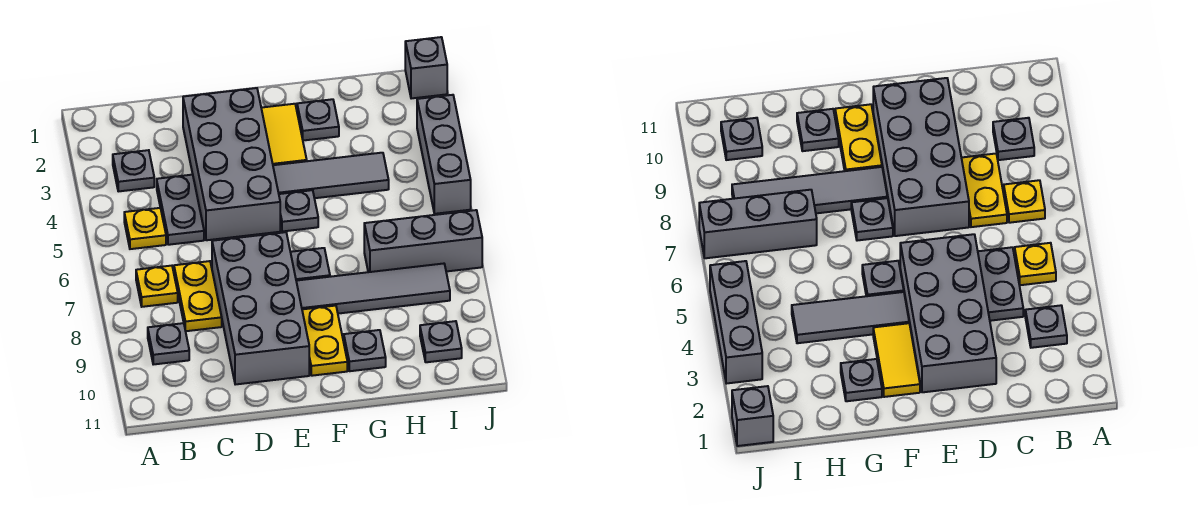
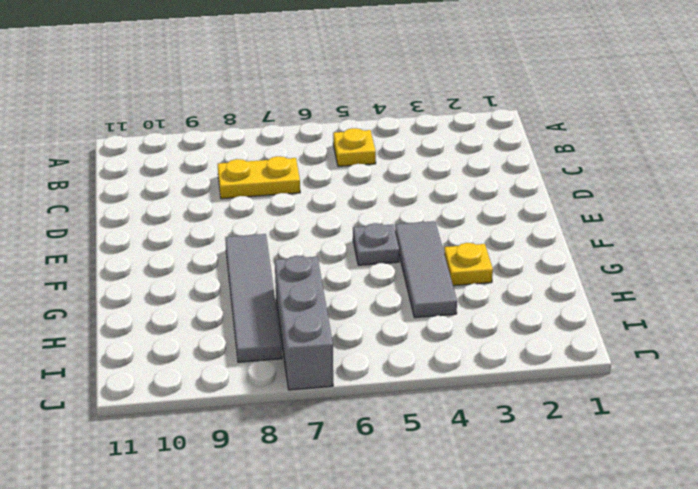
yellow plate G3 level 1 -> yellow plate B7 level 1
none -> grey plate B3 level 1
none -> grey plate B9 level 1
none -> grey plate C4:C5 level 1

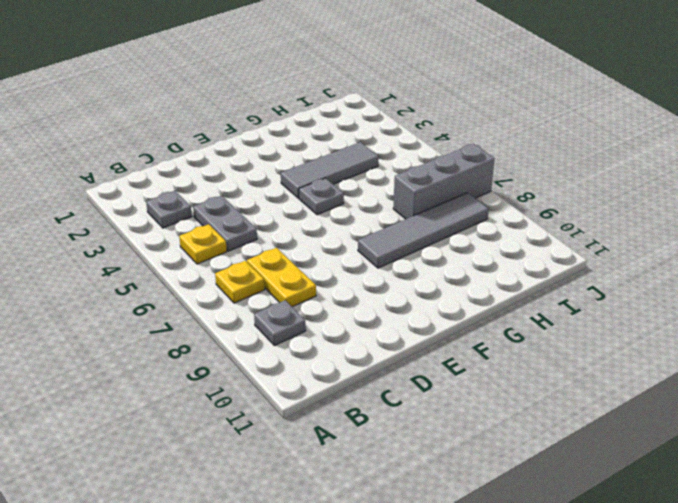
none -> grey brick D2:E5 level 1
none -> grey brick D7:E10 level 1
none -> yellow tile F2:F3 level 1

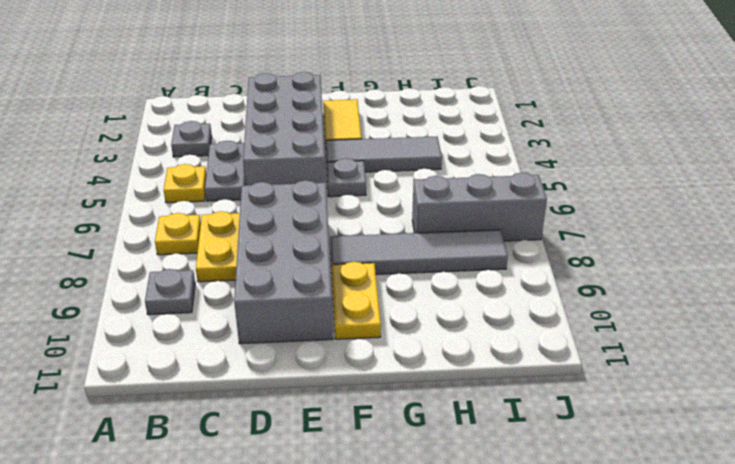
none -> grey plate F7 level 1
none -> grey plate G2 level 1
none -> grey plate G10 level 1

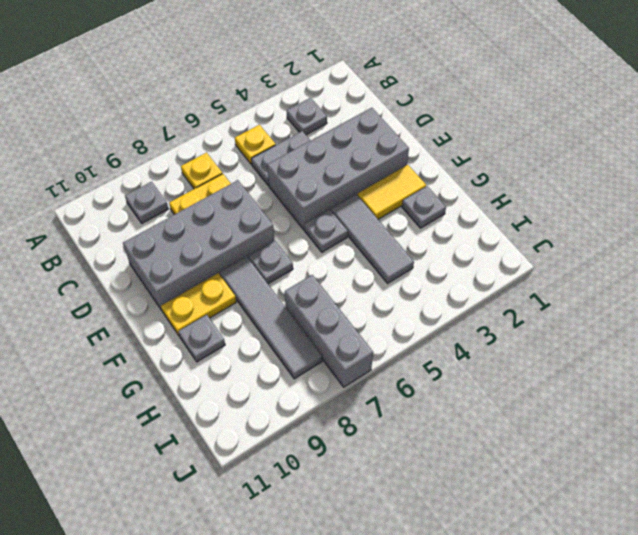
none -> grey plate I10 level 1
none -> grey brick J1 level 1
none -> grey brick J3:J5 level 1

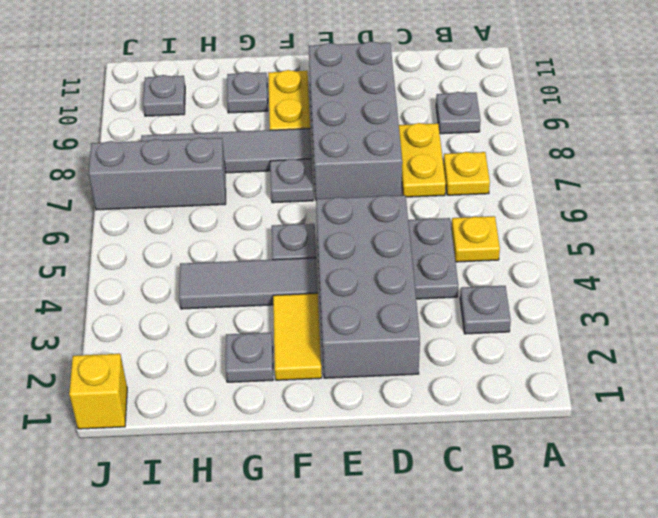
yellow brick J1 level 1 -> grey brick J1 level 1
none -> grey brick J3:J5 level 1

